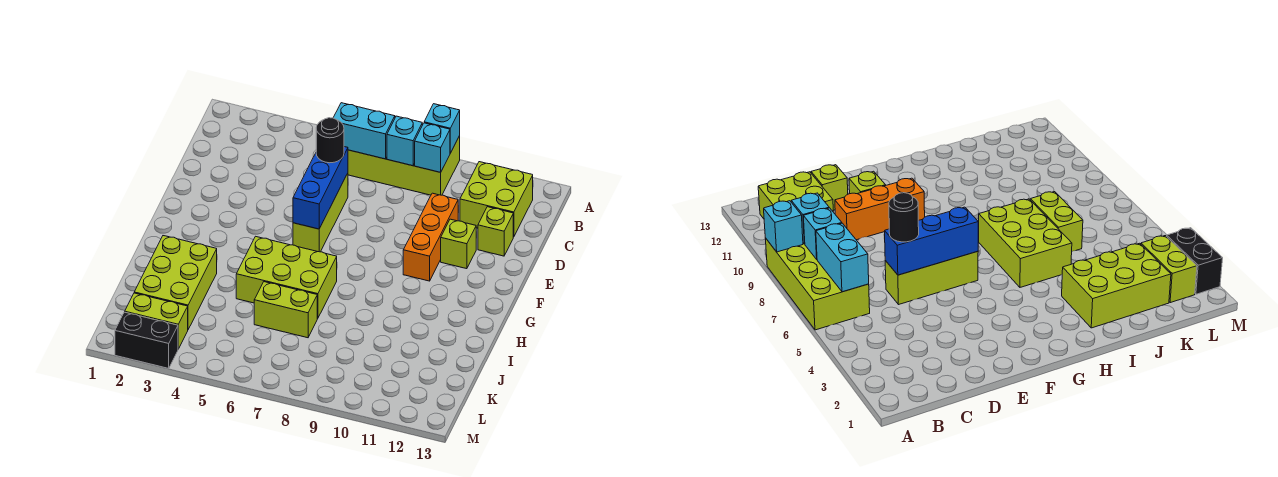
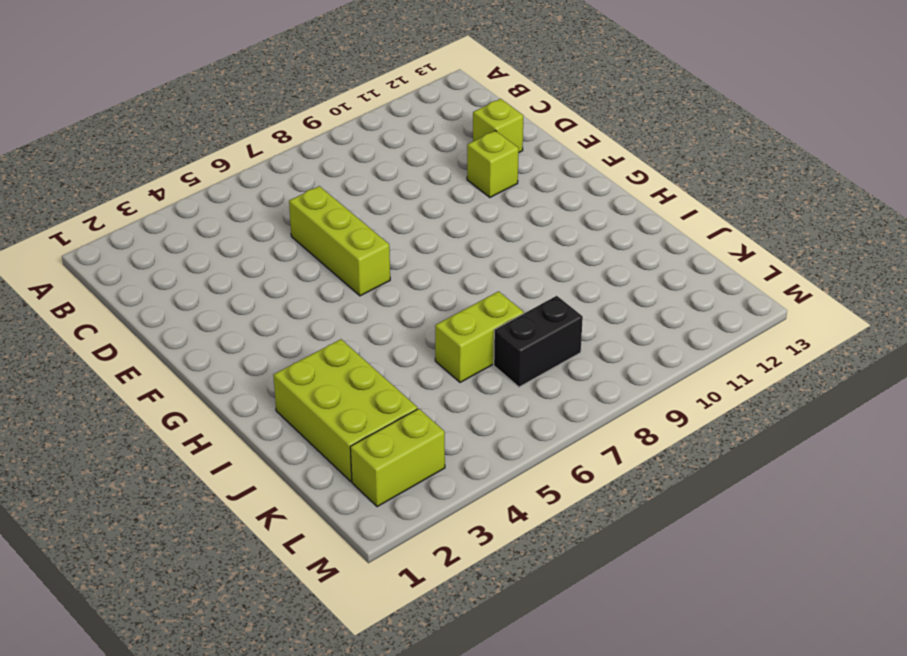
black brick K7:K8 level 1 -> black brick M2:M3 level 1
none -> lime brick A6:B9 level 1
none -> lime brick B11:C12 level 1
none -> orange brick D10:F10 level 1

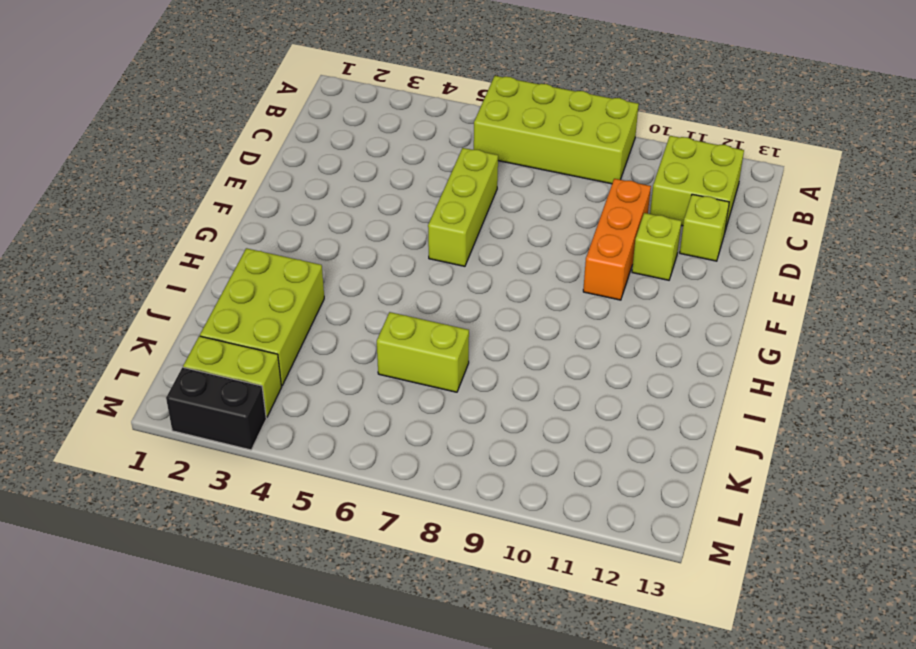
none -> lime brick H5:I7 level 1
none -> cyan brick A9 level 2
none -> cyan brick B6:B7 level 2

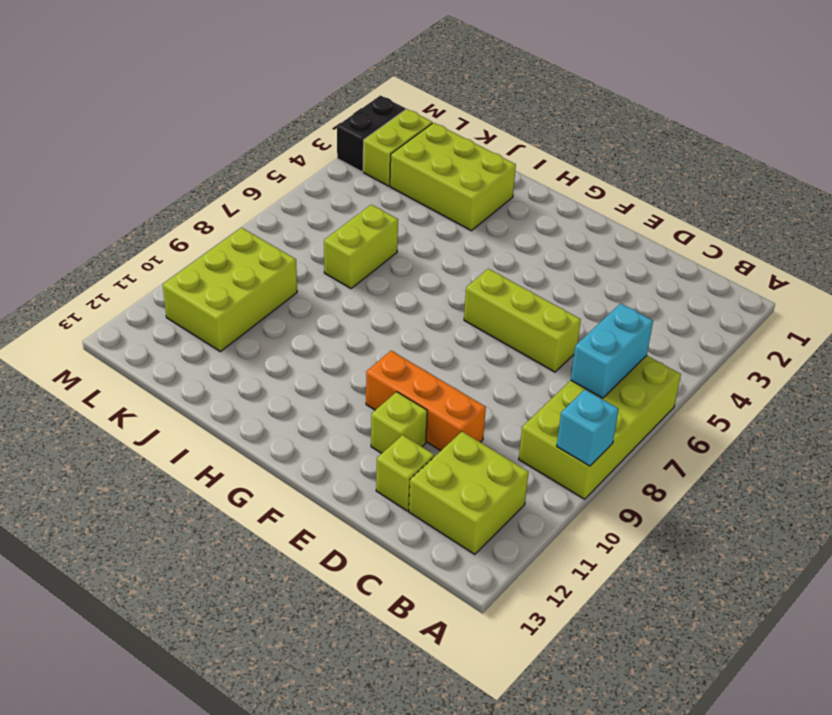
lime brick K9:L11 level 1 -> lime brick H5:I7 level 1
none -> cyan brick B8 level 2
none -> cyan brick B9 level 2
none -> blue brick D6:F6 level 2

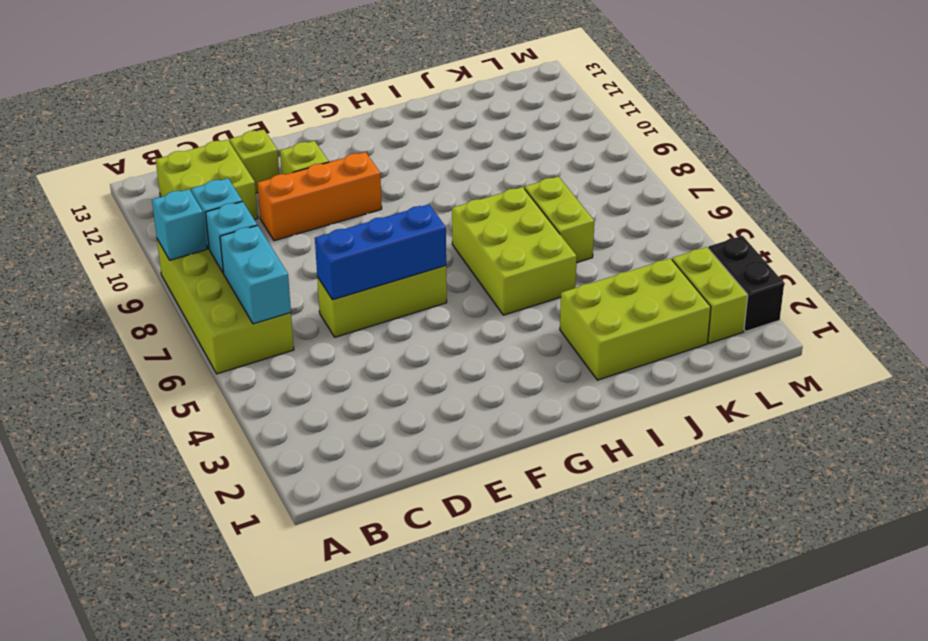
none -> black round brick D6 level 3

